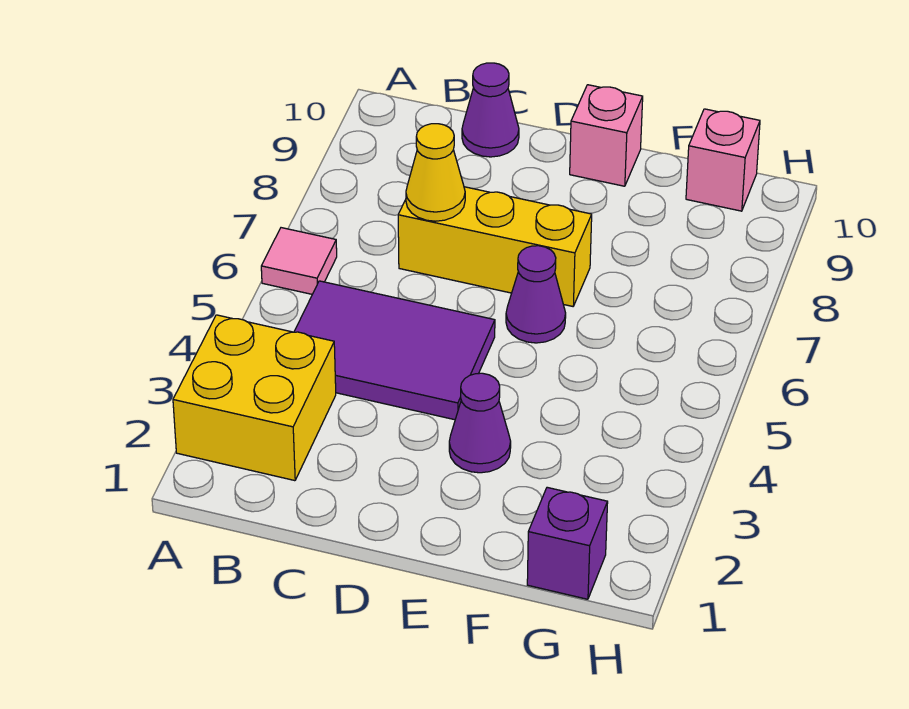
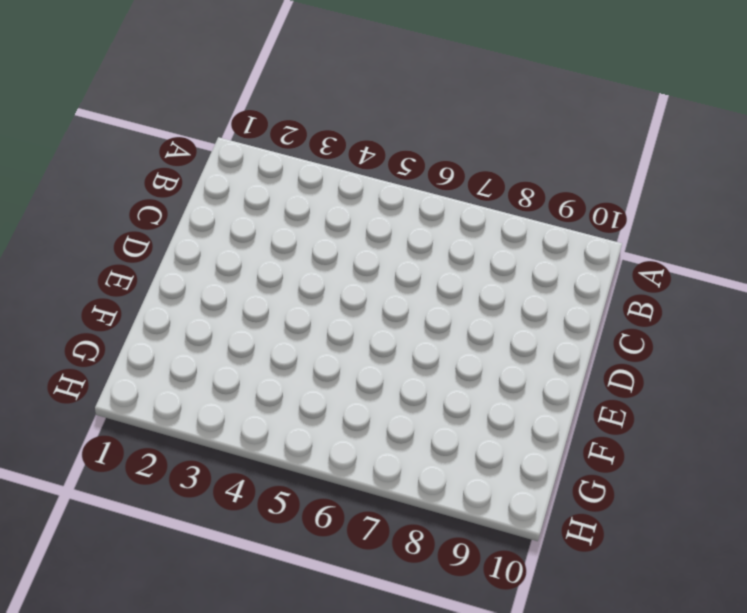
none -> yellow brick A2:B3 level 1
none -> pink tile A6 level 1

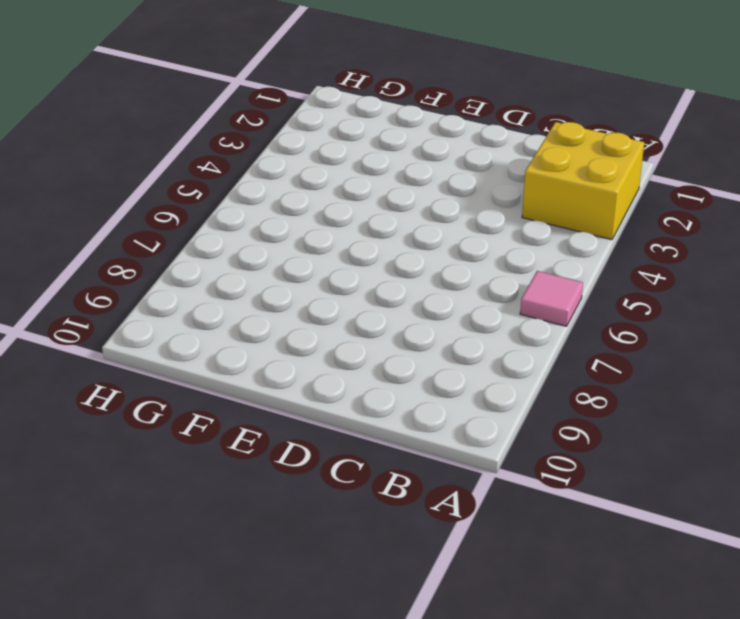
none -> purple tile B4:D5 level 1
none -> yellow brick C7:E7 level 1

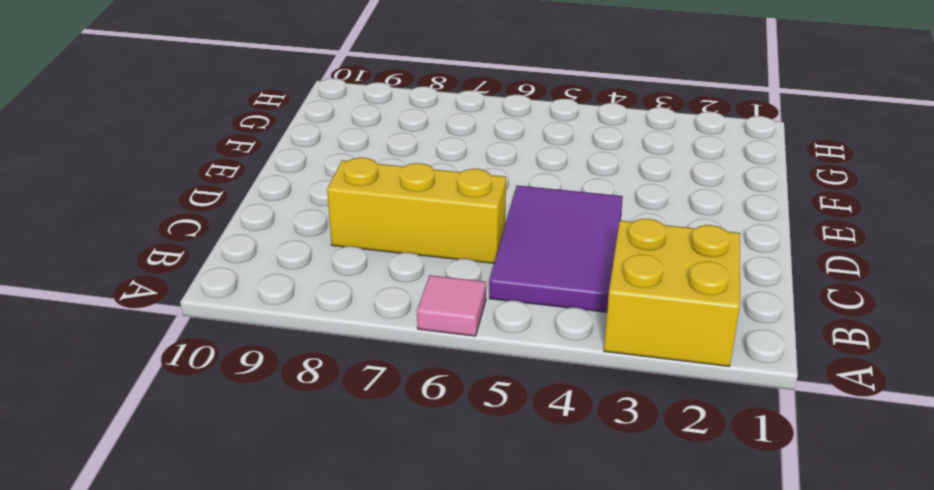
yellow brick C6:C8 level 1 -> yellow brick C7:E7 level 1
none -> purple cone C10 level 1
none -> purple cone E3 level 1

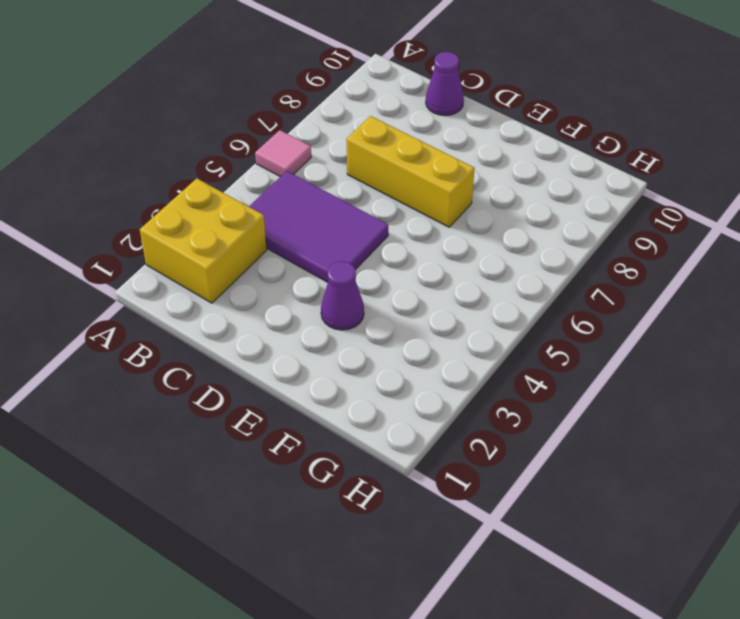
none -> purple cone E6 level 1
none -> pink brick E10 level 1

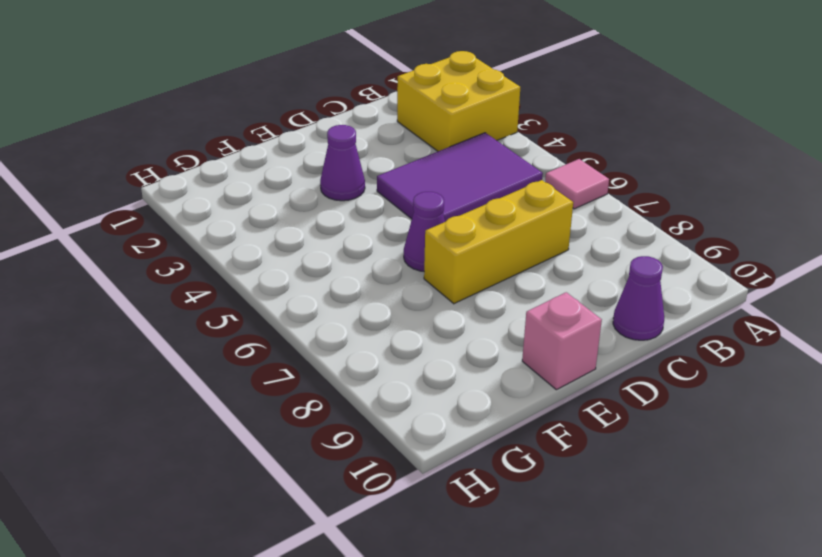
none -> purple brick G1 level 1
none -> pink brick G10 level 1

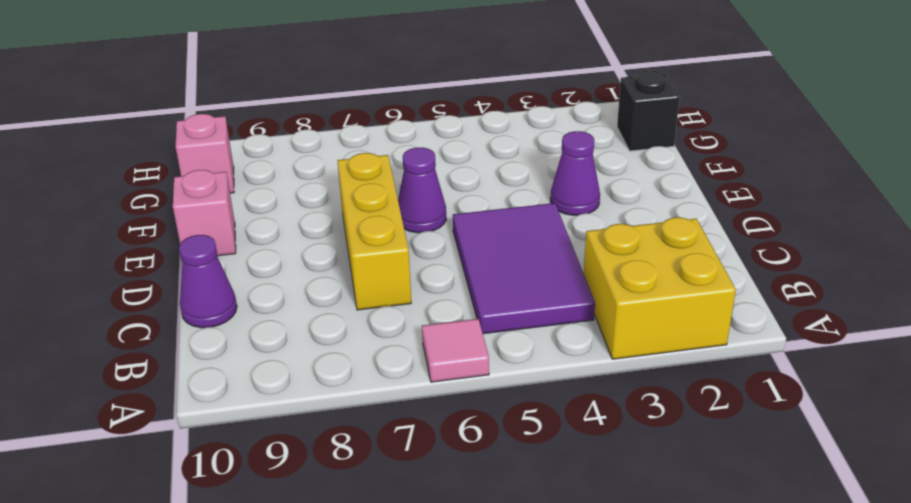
black brick G1 level 1 -> purple brick G1 level 1
none -> yellow cone C7 level 2

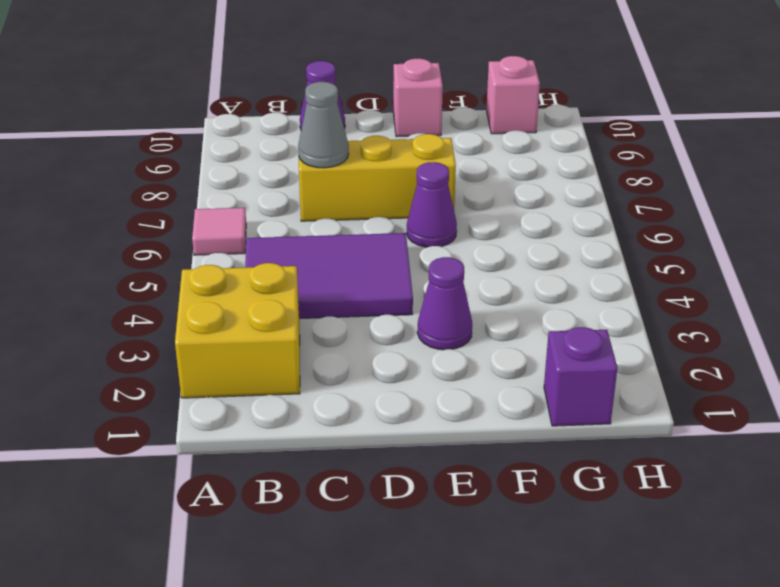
grey cone C7 level 2 -> yellow cone C7 level 2

